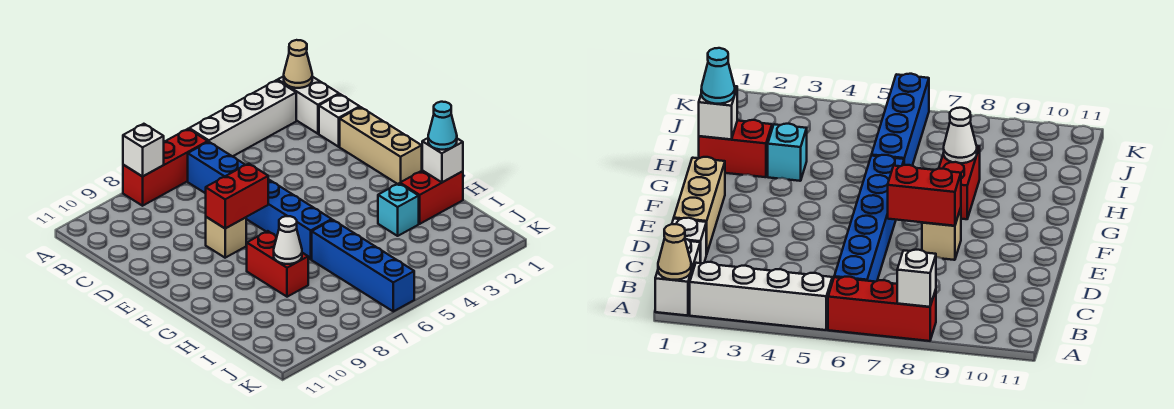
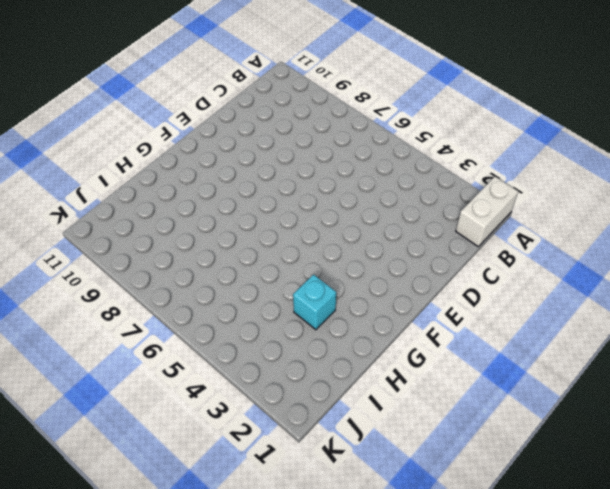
none -> white brick A2:A5 level 1
none -> red brick A6:A8 level 1
none -> blue brick B6:G6 level 1

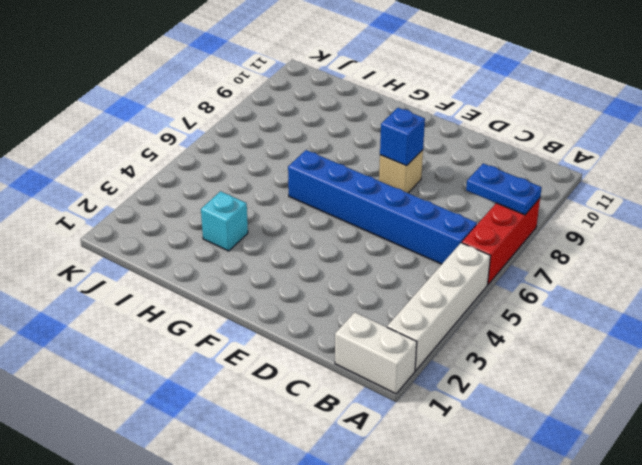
blue plate A8:B8 level 2 -> white brick A8 level 2
blue brick E8 level 2 -> red brick E7:E8 level 2
none -> white brick C1 level 1
none -> tan brick D1:F1 level 1
none -> red brick G8:H8 level 1

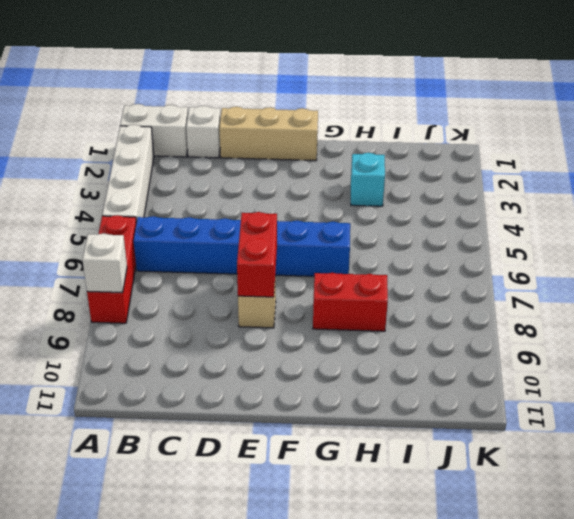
none -> red brick H1:H2 level 1
none -> blue brick H6:K6 level 1
none -> tan cone A1 level 2

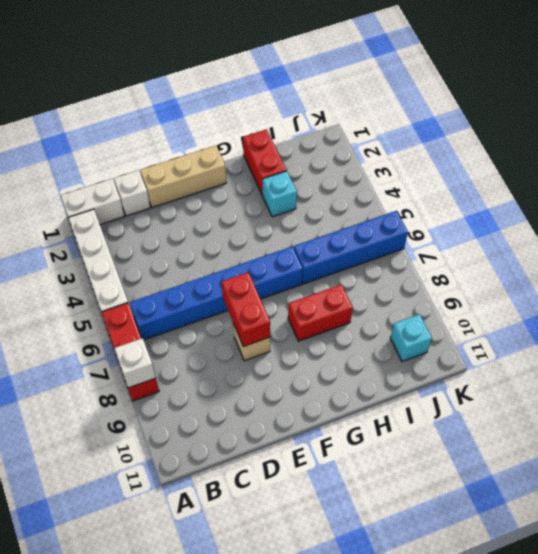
cyan brick J10 level 1 -> none
none -> tan cone A1 level 2
none -> white brick H1 level 2
none -> white cone H8 level 2

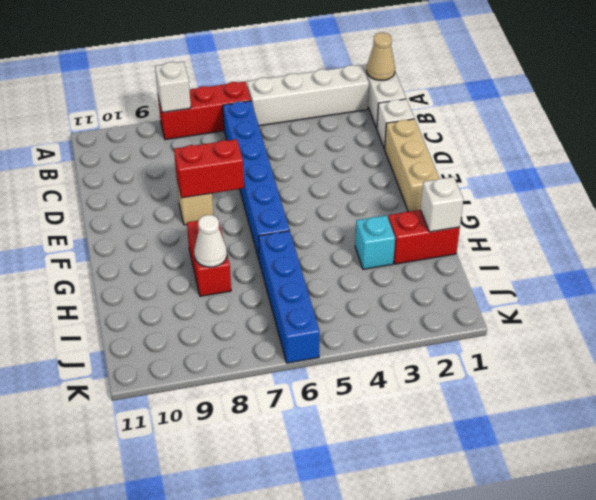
none -> cyan cone H1 level 3

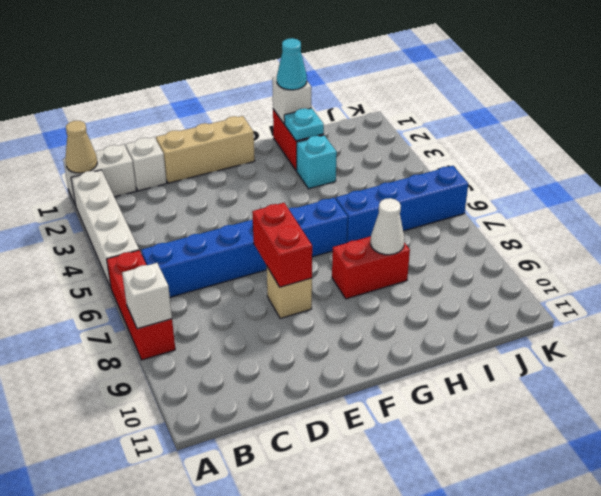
cyan plate H2 level 2 -> none

